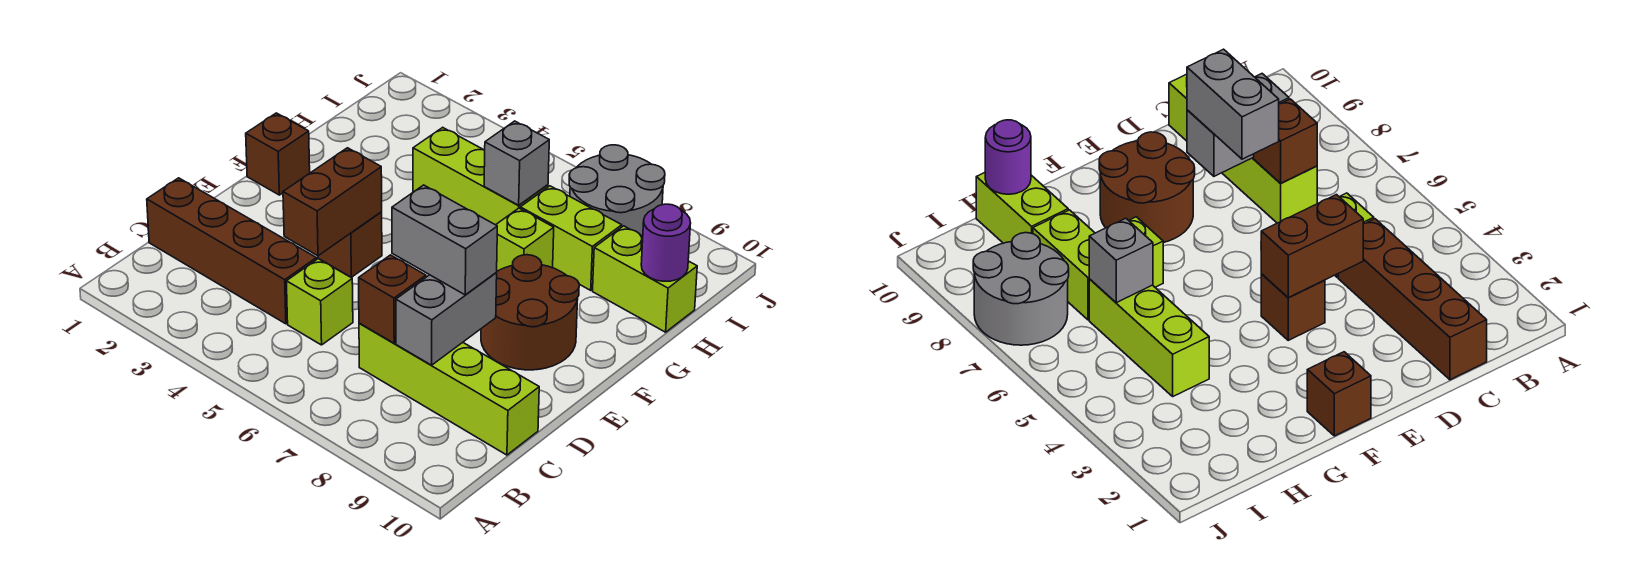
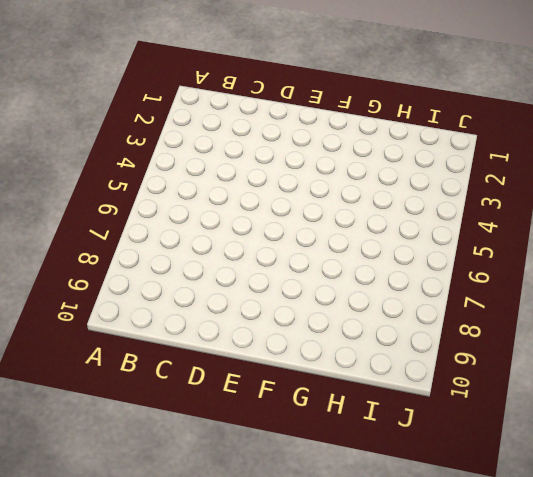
none -> brown brick C1:C4 level 1
none -> lime brick C5 level 1
none -> lime brick C7:C10 level 1

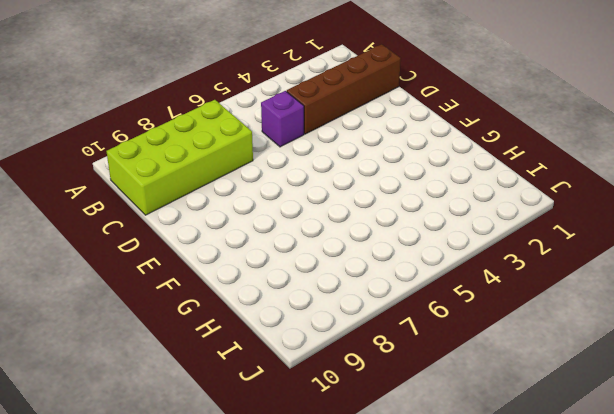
lime brick B7:C10 level 1 -> lime brick C7:C10 level 1
purple brick C5 level 1 -> lime brick C5 level 1
none -> brown brick E4 level 1
none -> brown round brick E8:F9 level 1
none -> brown brick F1 level 1

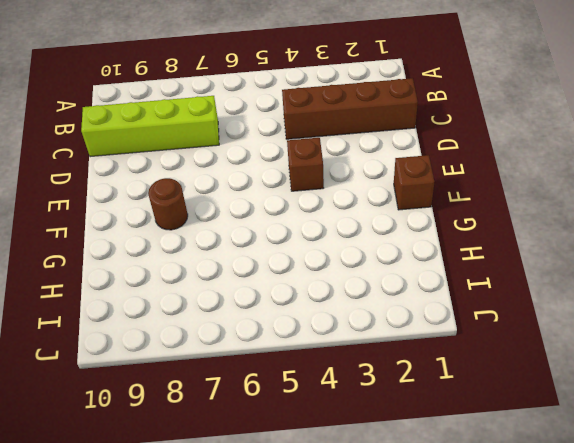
brown round brick F8 level 1 -> brown round brick E8:F9 level 1
none -> lime brick C5 level 1
none -> lime brick G7 level 1
none -> lime brick H4:H6 level 1

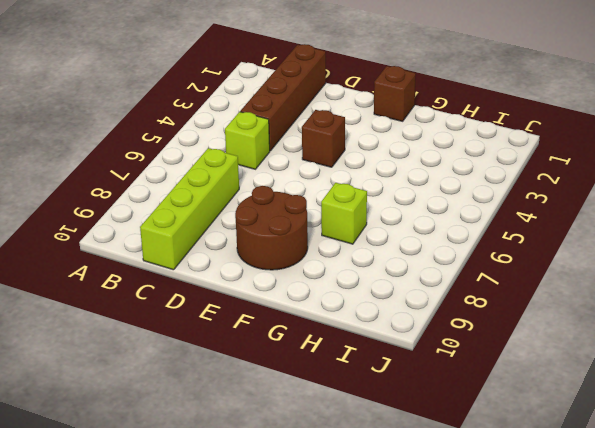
none -> lime brick H4:H6 level 1
none -> lime brick H7:H8 level 1
none -> lime brick H9:H10 level 1

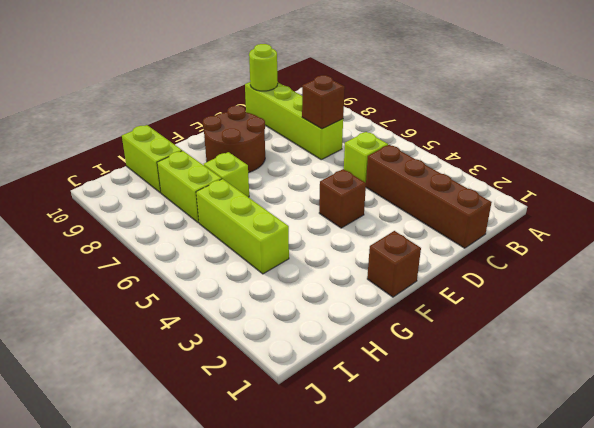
lime round brick C10 level 2 -> none
none -> grey round brick I7:J8 level 1
none -> grey brick C8:D8 level 2
none -> brown brick D4:E4 level 2

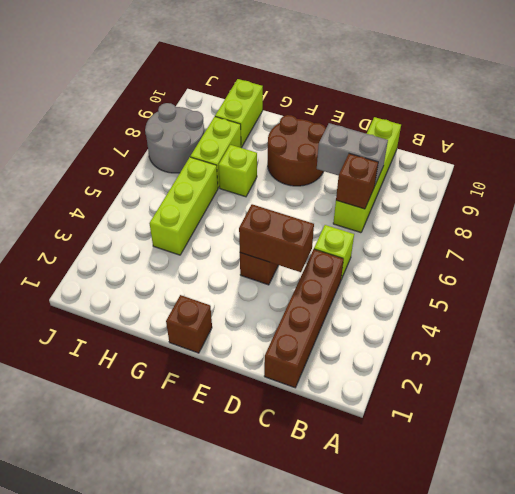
none -> grey brick H6 level 2
none -> purple round brick H10 level 2
none -> grey brick D7:D8 level 3

